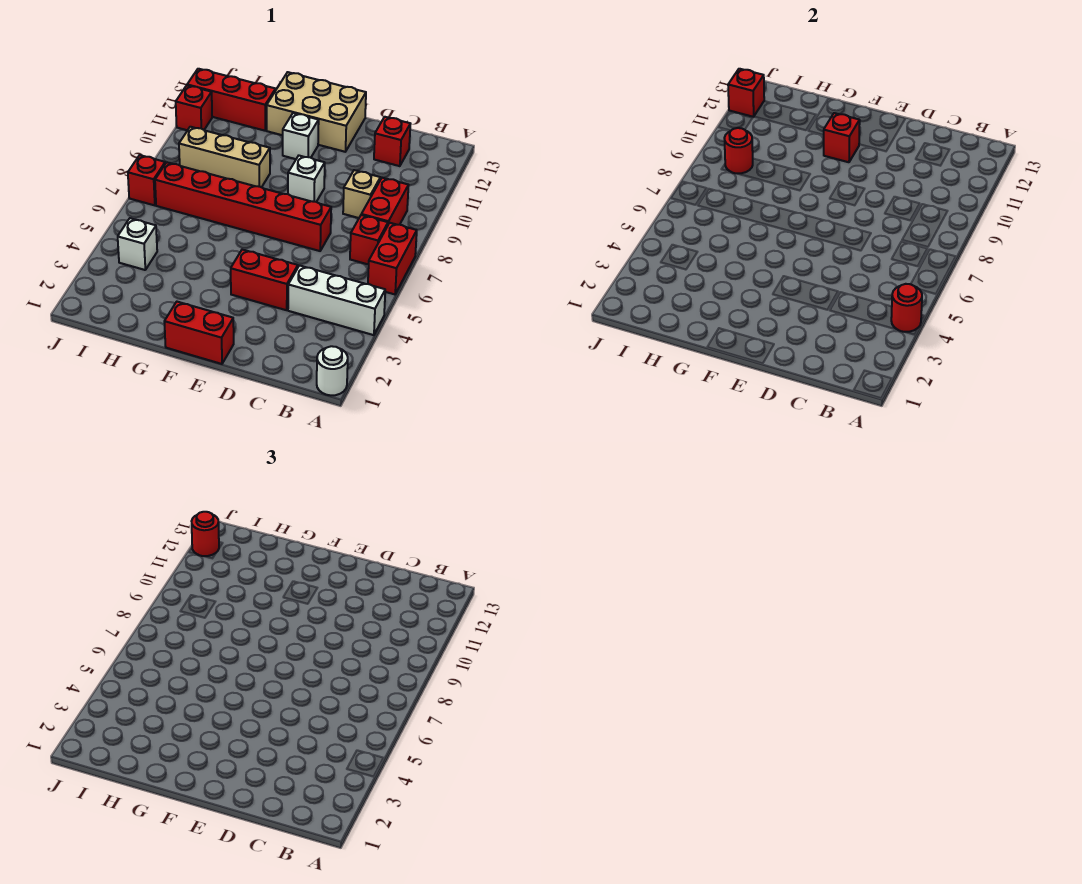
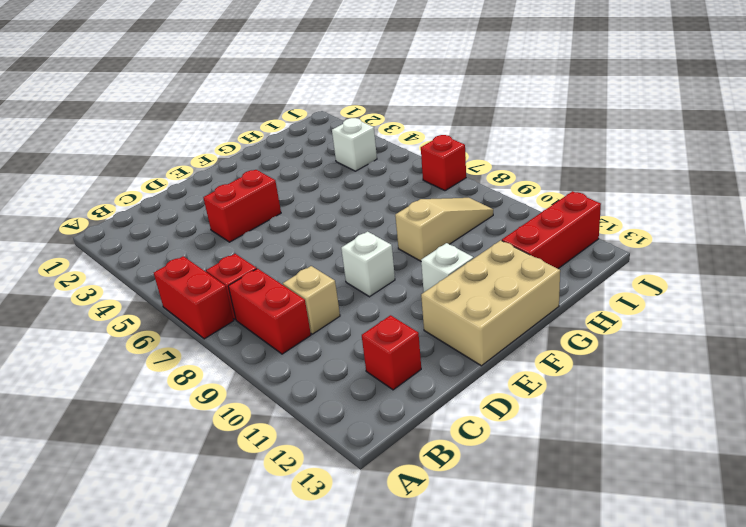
tan slope G9:I9 level 1 top G -> tan brick G9:I9 level 1
none -> white round brick A1 level 1
none -> white brick A4:C4 level 1
none -> red brick D7:I7 level 1

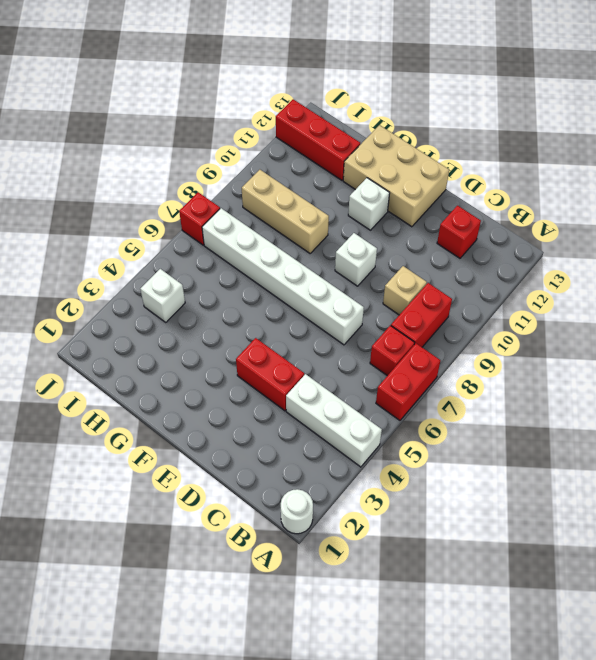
white brick D7:I7 level 1 -> red brick D7:I7 level 1
none -> red brick E1:F1 level 1
none -> red brick J11 level 1
none -> red round brick A4 level 2

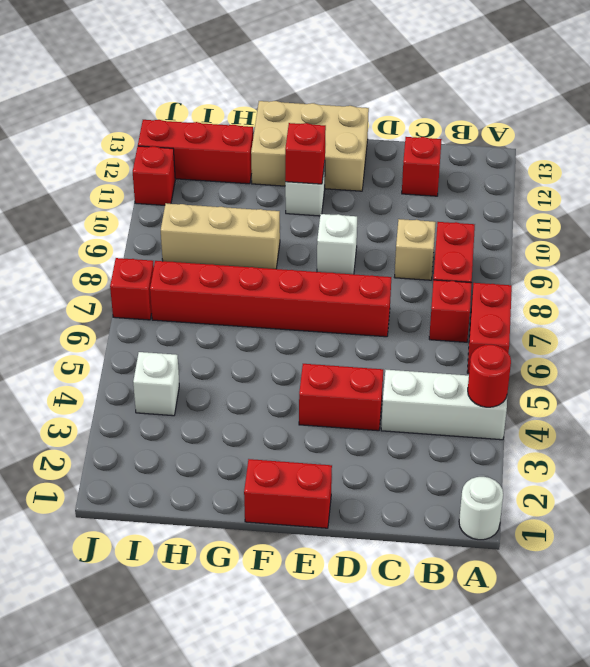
none -> red round brick I9 level 2
none -> red brick J12 level 2
none -> red round brick J12 level 3

